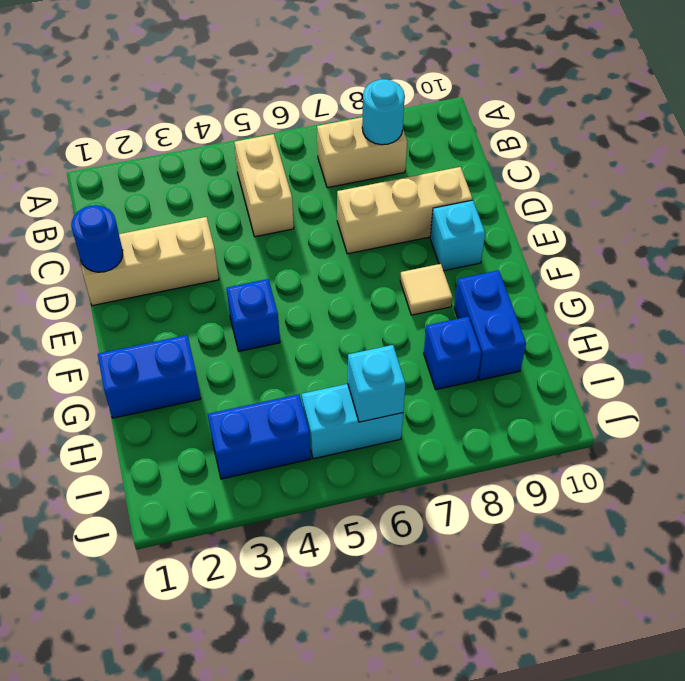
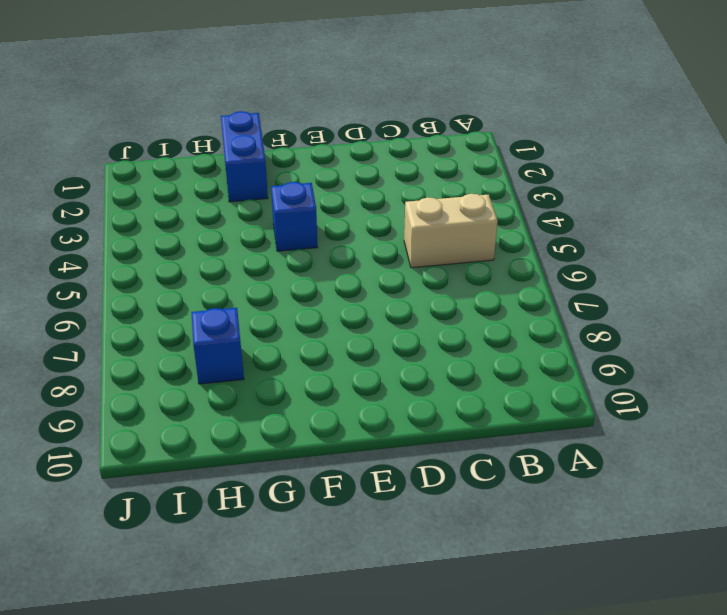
none -> tan brick B7:B8 level 1
none -> tan brick D1:D3 level 1
none -> tan brick D7:D9 level 1

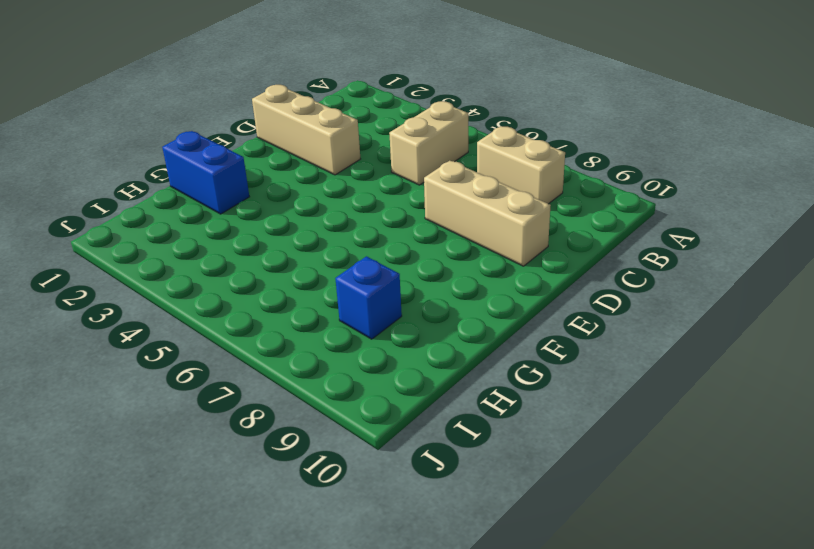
none -> cyan brick E9 level 1
none -> blue brick F4 level 1
none -> tan tile F8 level 1

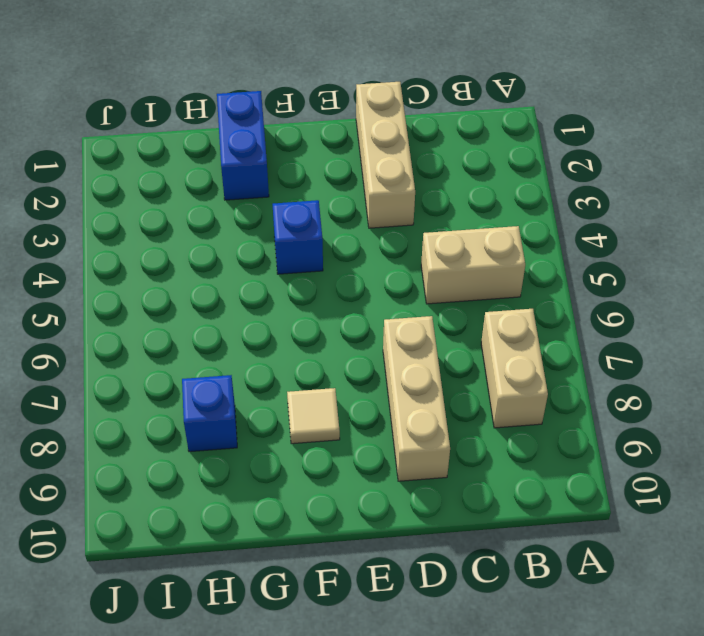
none -> cyan brick E9 level 1
none -> blue brick G9:H9 level 1
none -> blue brick I3:I4 level 1

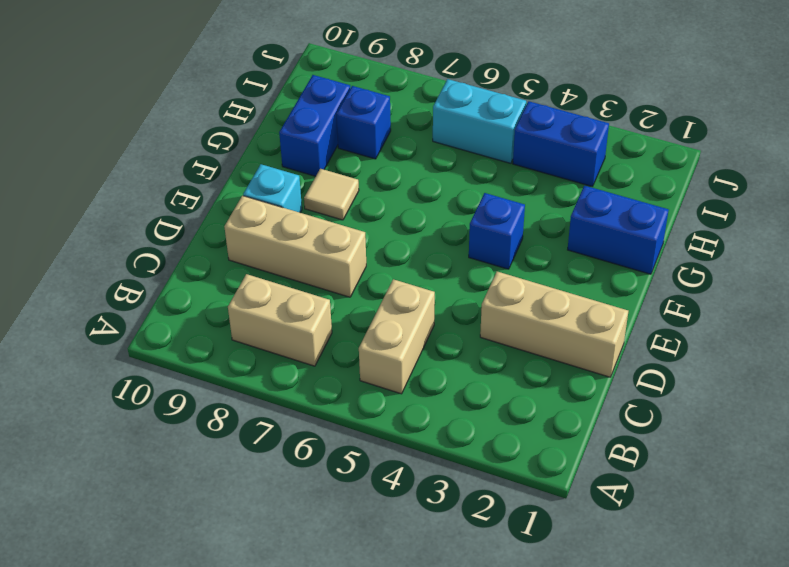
none -> cyan round brick B8 level 2
none -> blue round brick D1 level 2
none -> cyan brick I6 level 2

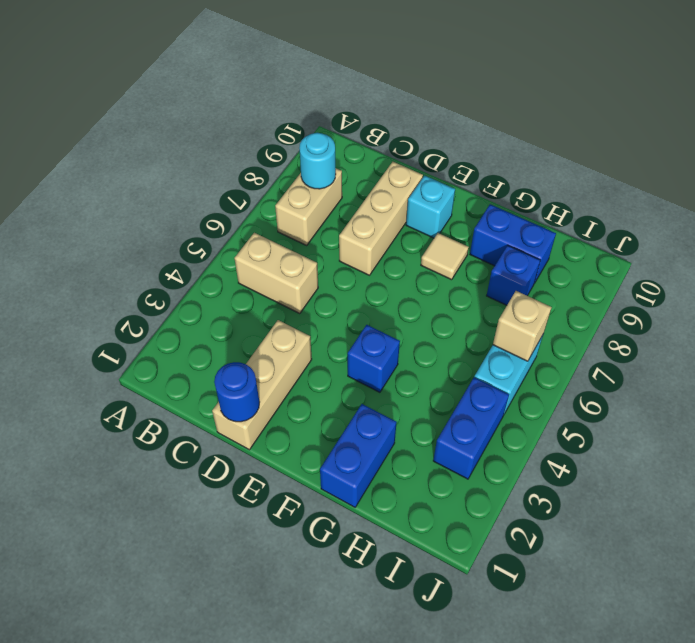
tan brick I6 level 2 -> cyan brick I6 level 2

